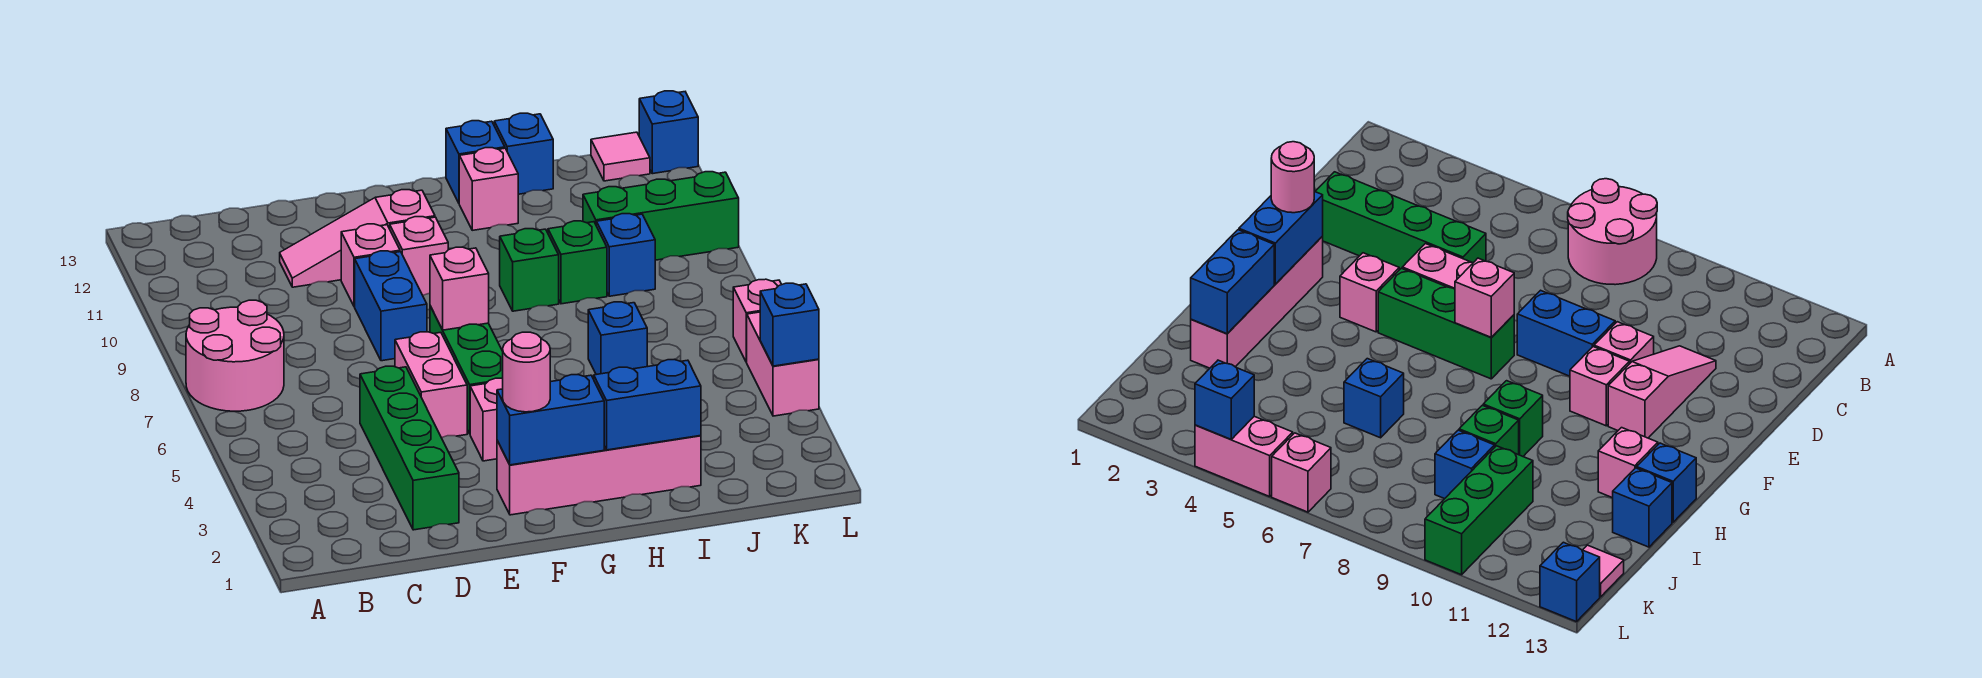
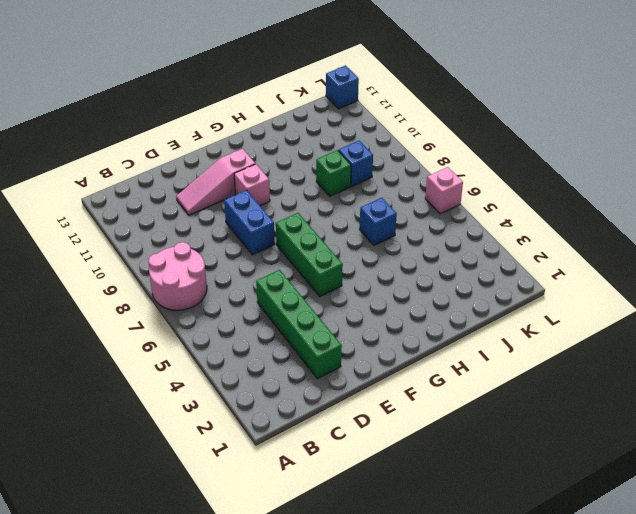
none -> pink brick E5:E6 level 1
none -> pink brick E10 level 1
none -> pink brick F2:I2 level 1

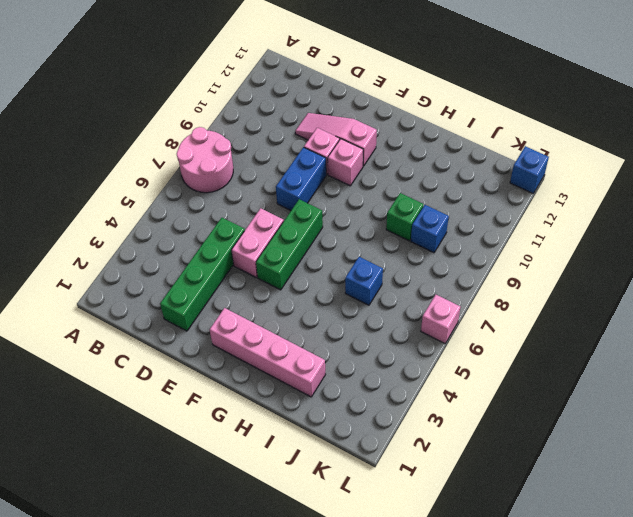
none -> pink brick F4 level 1
none -> green brick H9 level 1
none -> pink brick H12 level 1

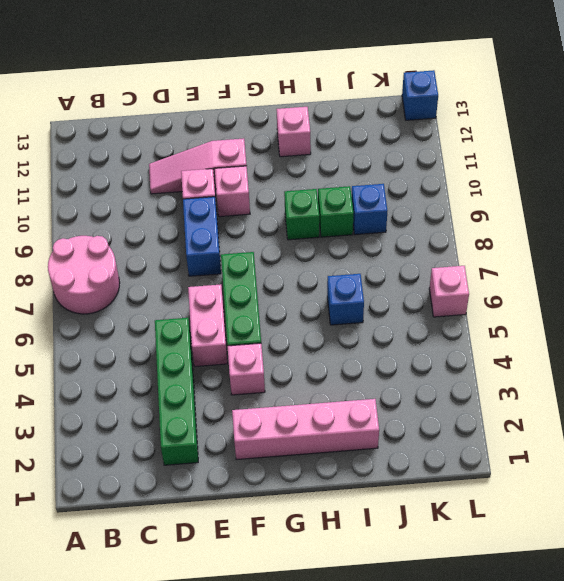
none -> blue brick H13 level 1
none -> blue brick I13 level 1
none -> green brick J10:L10 level 1

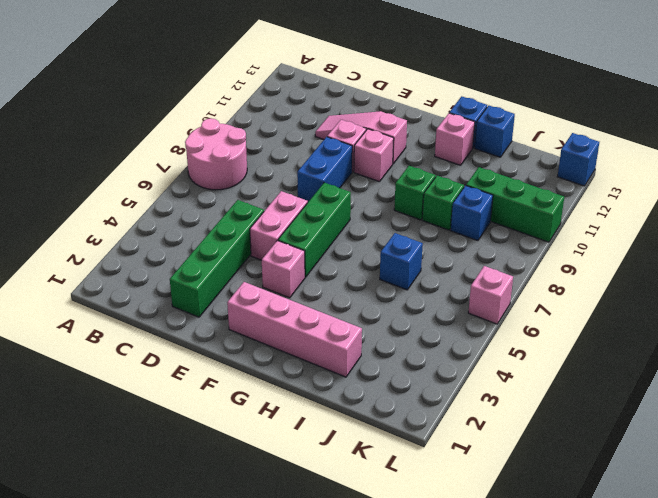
none -> pink tile K13 level 1
none -> pink brick L4:L5 level 1
none -> blue brick F2:G2 level 2

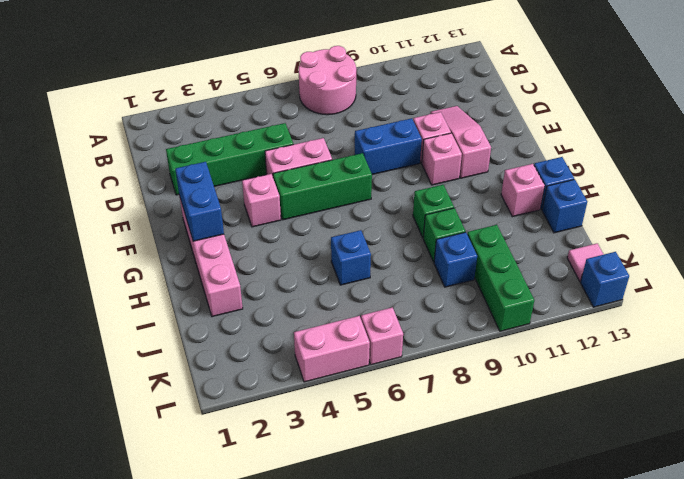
none -> pink brick F7 level 2
none -> blue brick H2:I2 level 2
none -> blue brick L4 level 2

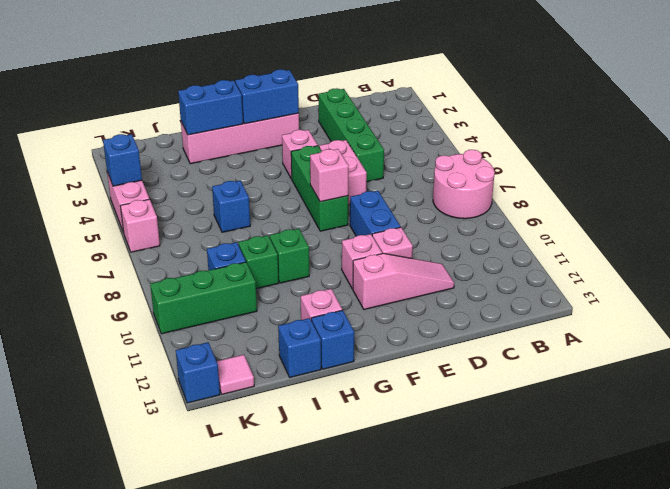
none -> pink round brick F2 level 3

